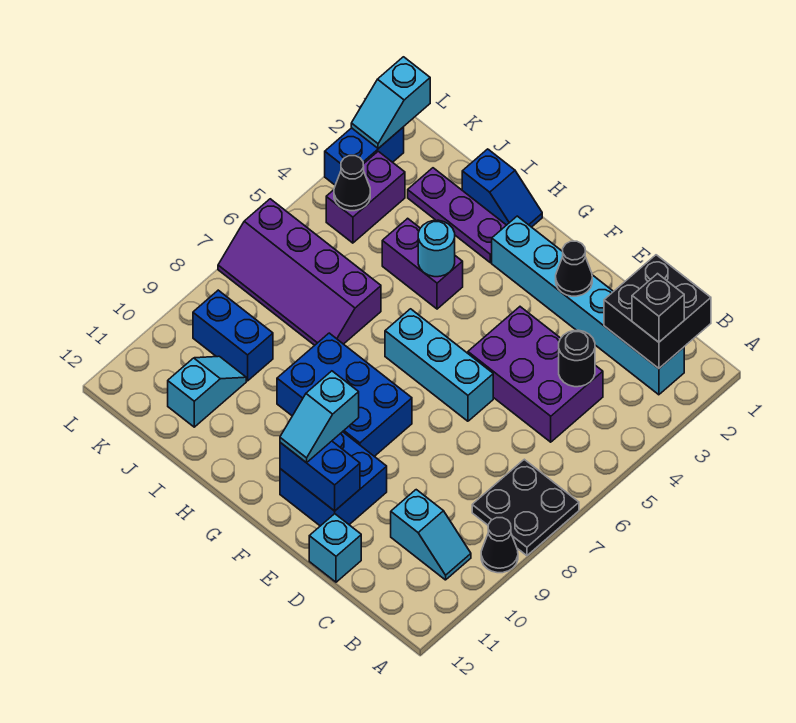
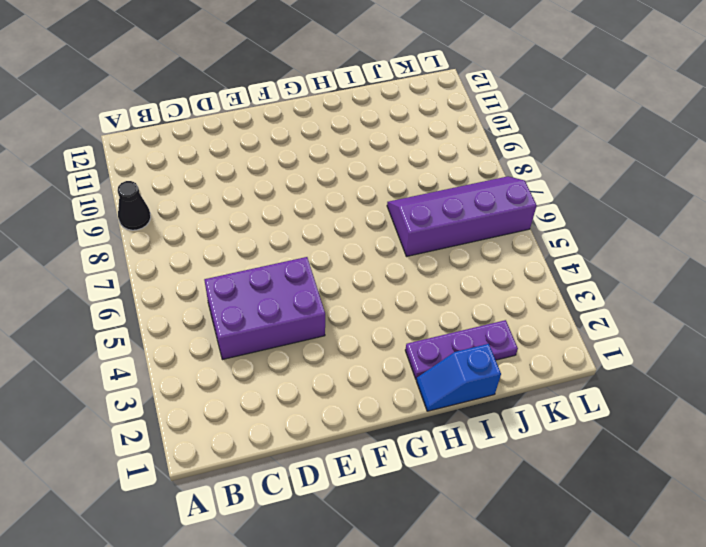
none -> black plate A7:B8 level 1
none -> cyan brick B2:G2 level 1
none -> cyan slope B10:C10 level 1 top C

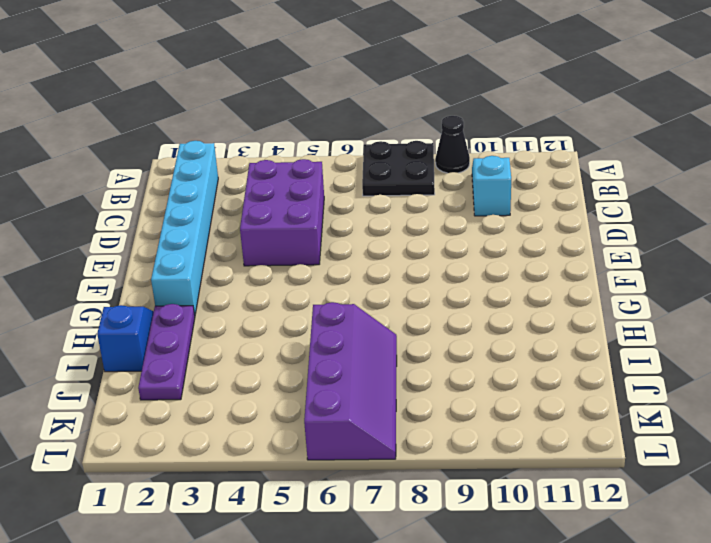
none -> cyan brick D12 level 1
none -> cyan brick E6:G6 level 1
none -> blue brick E10:F11 level 1

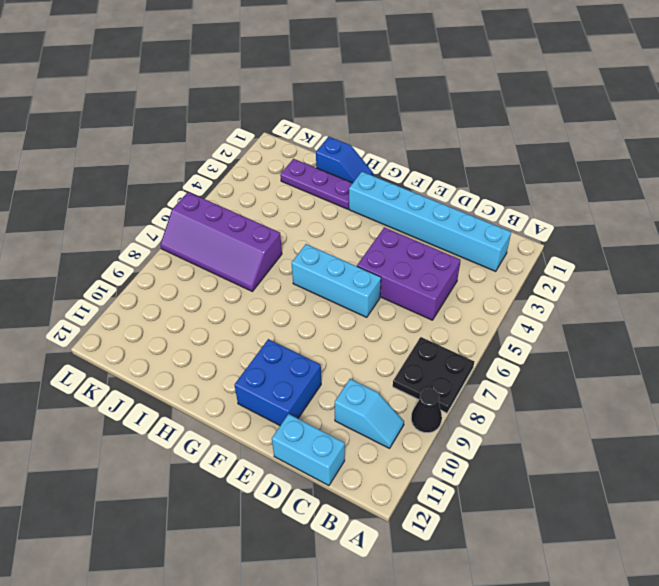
cyan brick C12:D12 level 1 -> cyan brick D12 level 1
none -> blue brick F8:H9 level 1
none -> purple brick H4:I4 level 1
none -> blue brick J9:K9 level 1

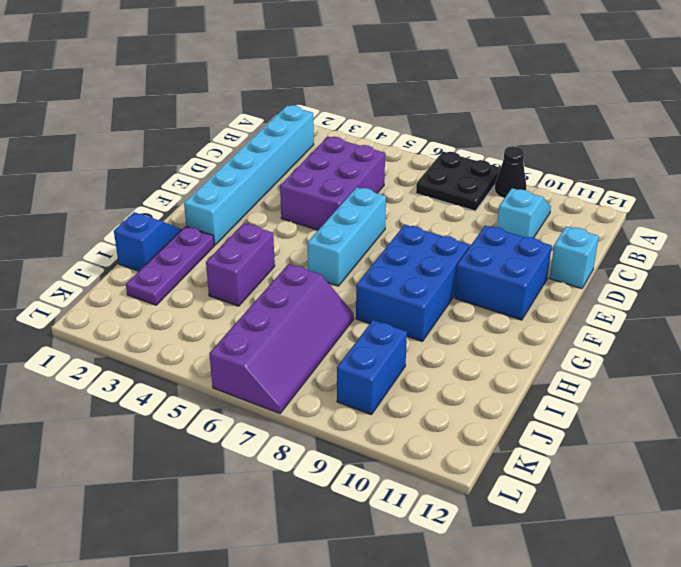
none -> cyan slope J10:J11 level 1 top 11
none -> purple brick K3:K4 level 1
none -> blue brick L2:L3 level 1

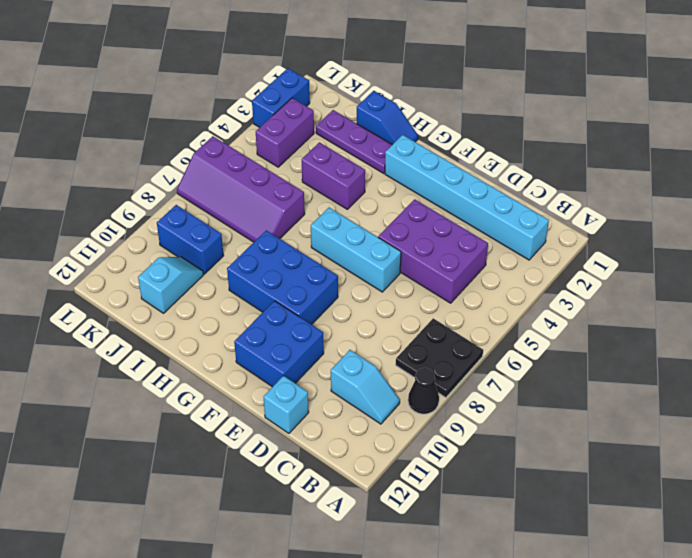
none -> black brick B1:C2 level 2
none -> black round brick C4 level 2
none -> black cone E2 level 2

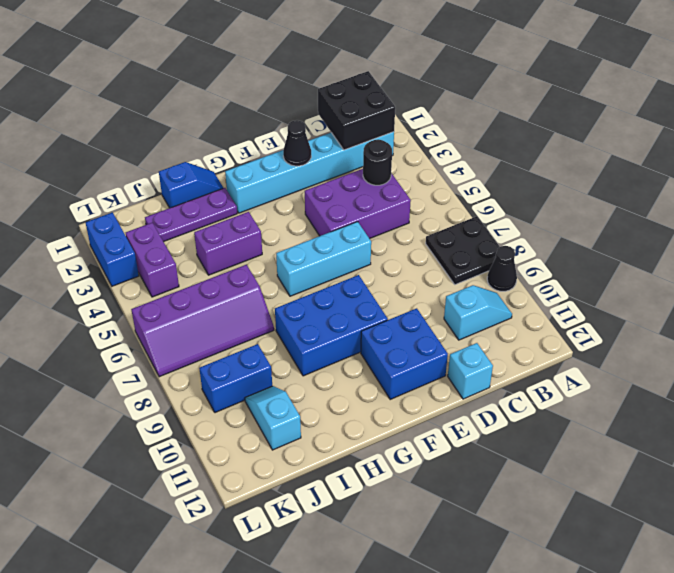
none -> blue brick E11:F11 level 2
none -> cyan round brick H4 level 2
none -> black cone K4 level 2

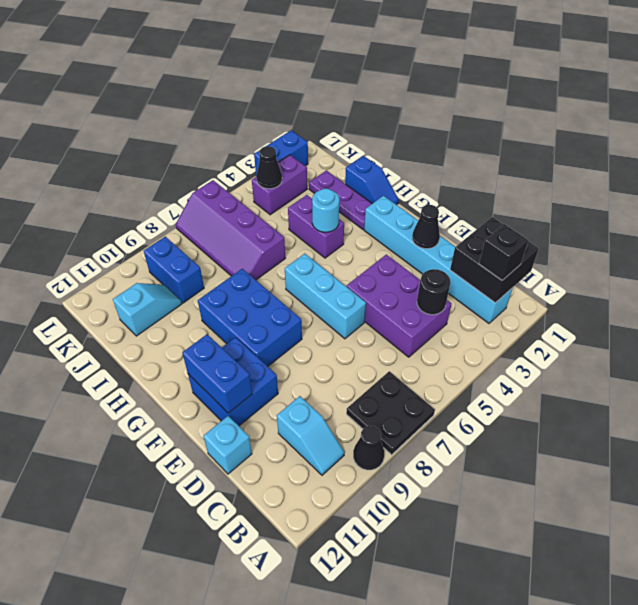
none -> cyan slope L1:L2 level 2 top 1
none -> cyan slope F10:F11 level 3 top 10

